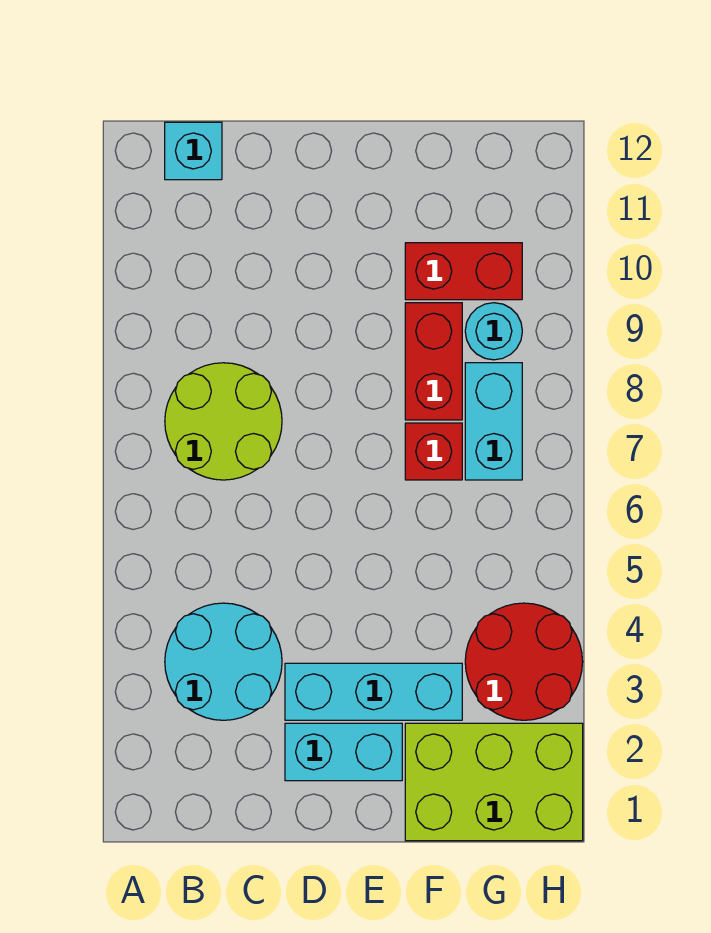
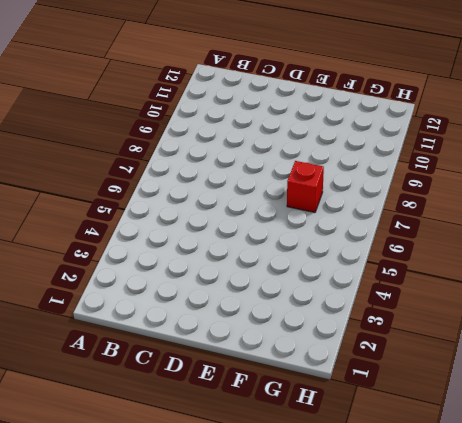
none -> cyan round brick B3:C4 level 1
none -> lime round brick B7:C8 level 1
none -> cyan brick B12 level 1

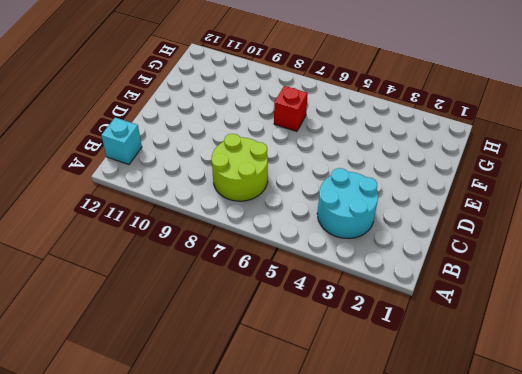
none -> cyan brick D2:E2 level 1
none -> cyan brick D3:F3 level 1
none -> lime brick F1:H2 level 1

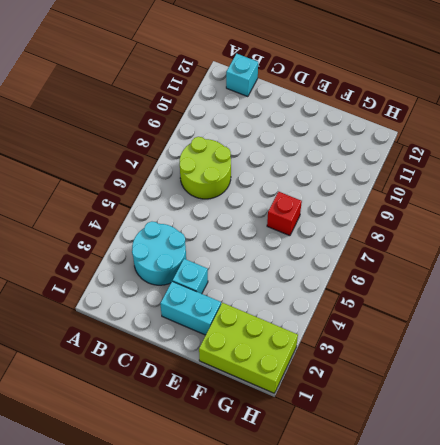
cyan brick D3 level 1 -> cyan brick D3:F3 level 1
none -> red brick F8:F9 level 1
none -> red brick F10:G10 level 1
none -> red round brick G3:H4 level 1

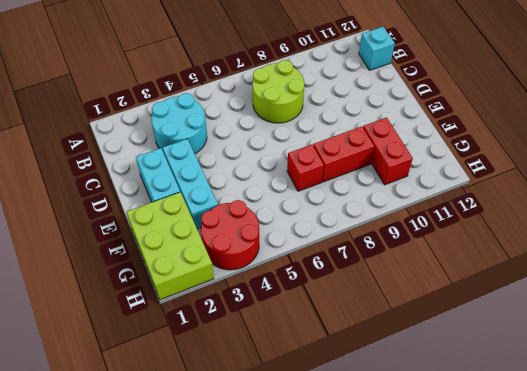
none -> cyan brick G7:G8 level 1
none -> cyan round brick G9 level 1

